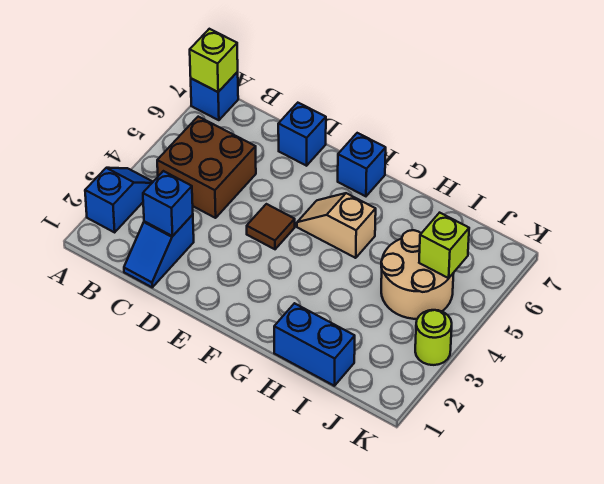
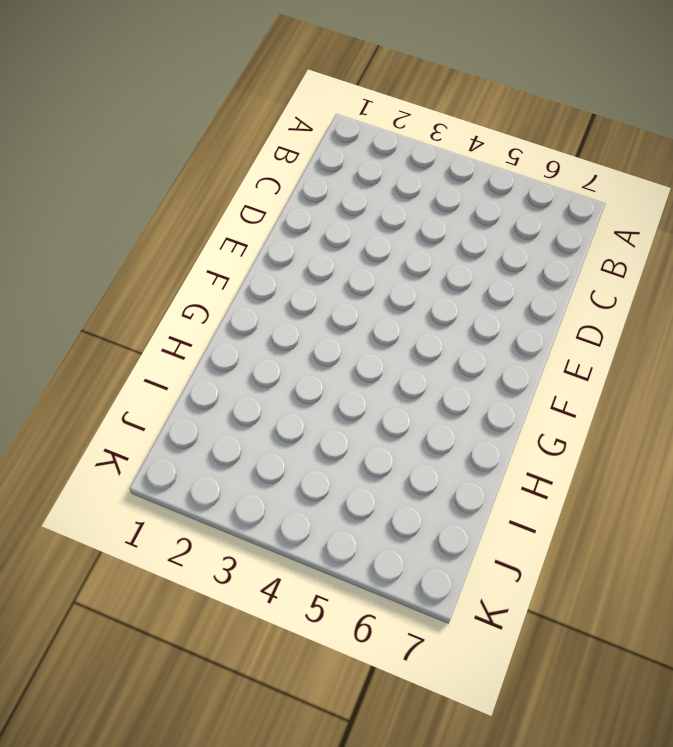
none -> blue slope A2:A3 level 1 top 2
none -> blue brick A7 level 1
none -> brown brick B4:C5 level 1

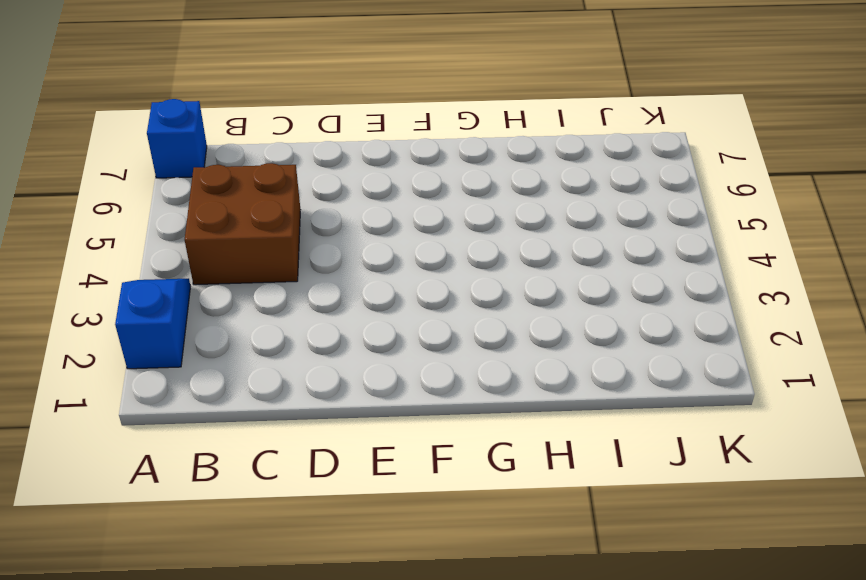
none -> blue slope C1:C2 level 1 top 2
none -> blue brick D7 level 1
none -> brown tile E4 level 1

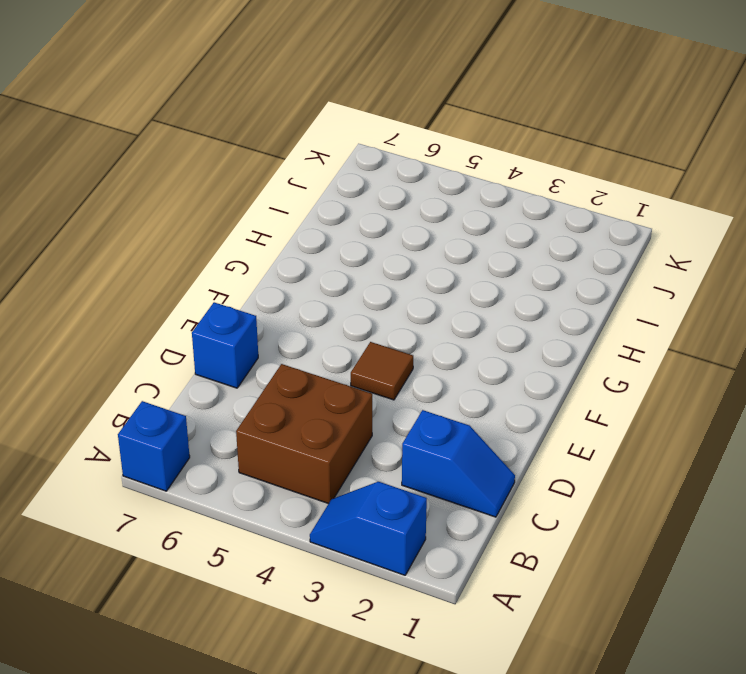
none -> tan slope F5:G5 level 1 top G
none -> blue brick F7 level 1
none -> blue brick H1:I1 level 1

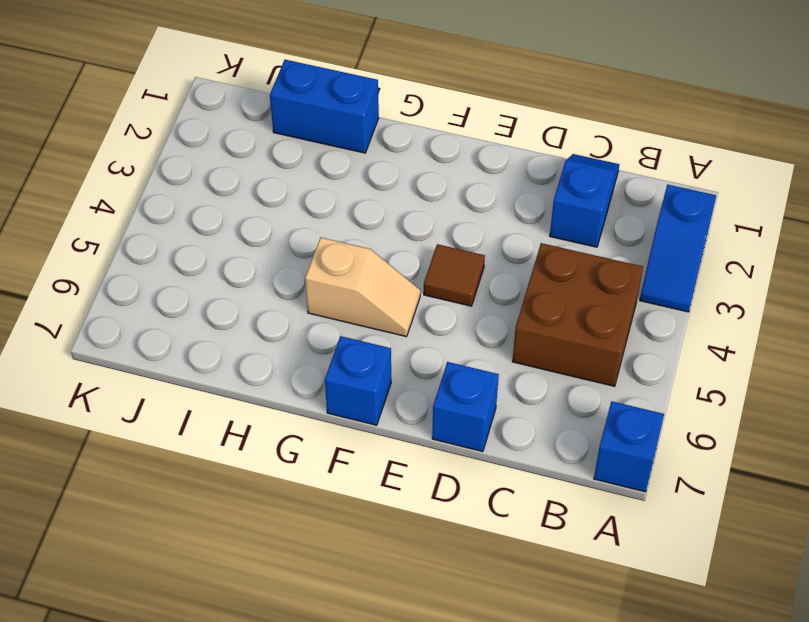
none -> tan round brick I4:J5 level 1
none -> lime round brick K3 level 1
none -> lime brick A7 level 2

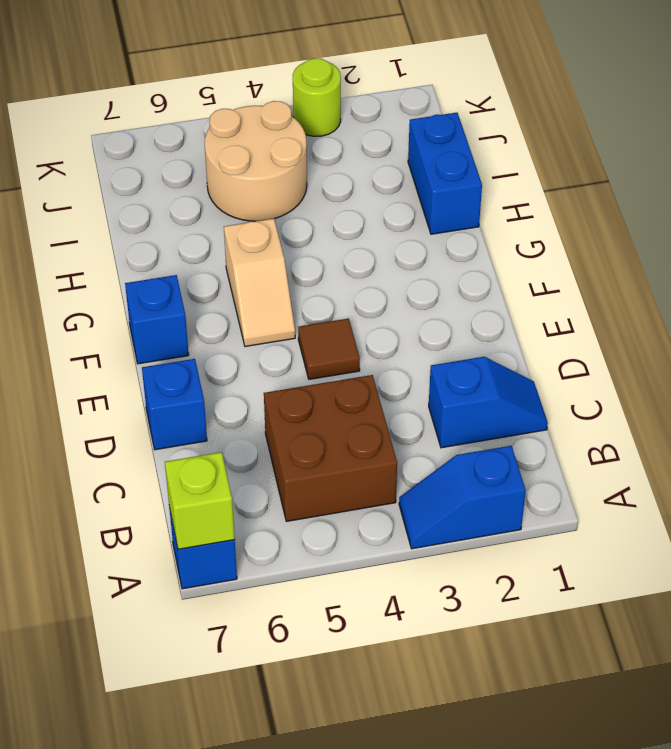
none -> blue brick C2 level 2
none -> lime brick J5 level 2

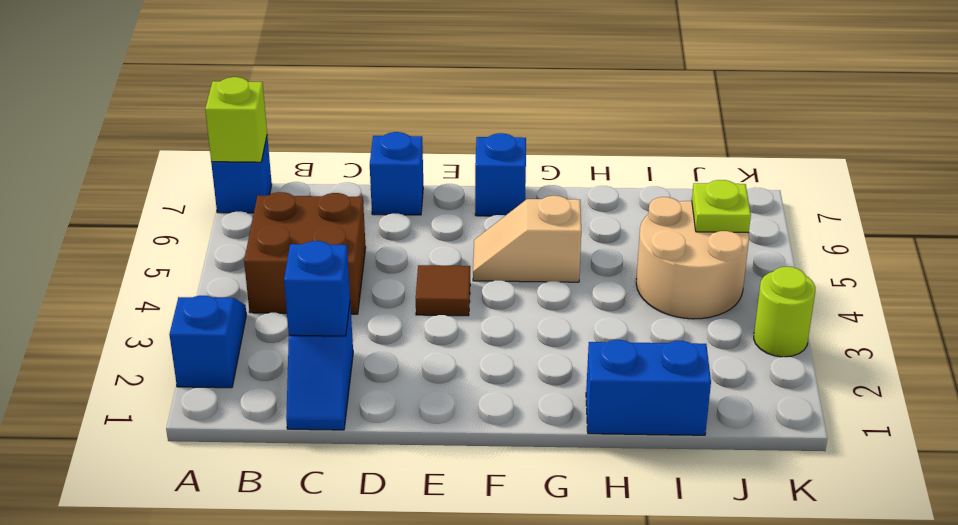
lime plate J5 level 2 -> lime brick J5 level 2

